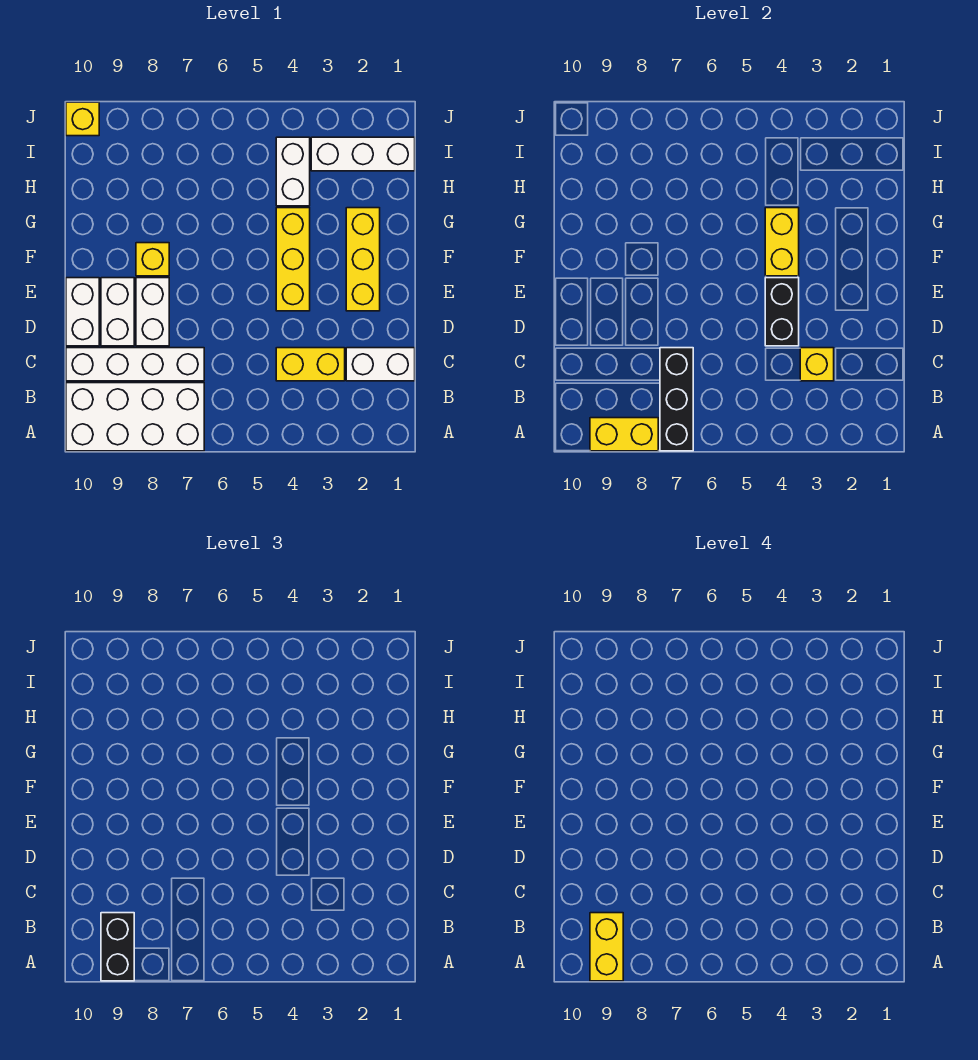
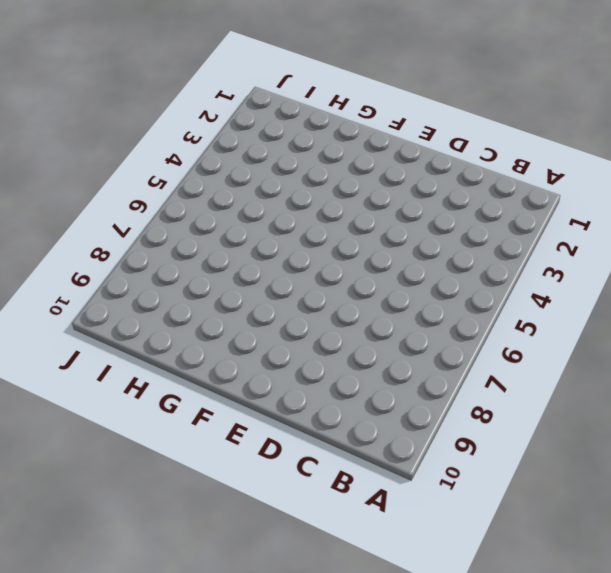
none -> white brick A7:B10 level 1
none -> white brick C1:C2 level 1
none -> yellow brick C3:C4 level 1

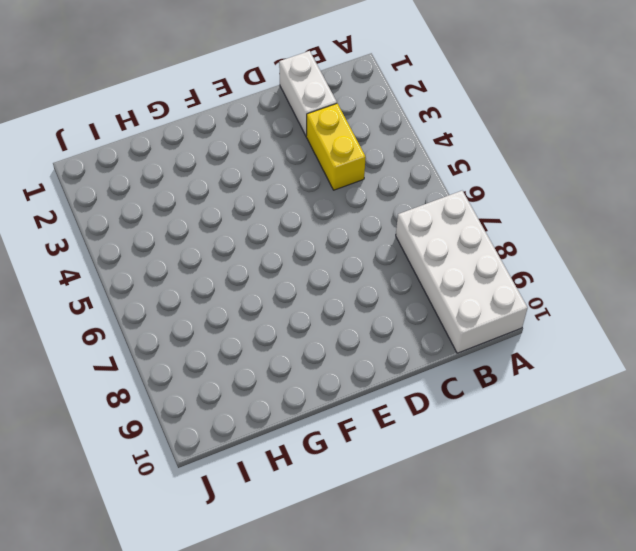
none -> white brick C7:C10 level 1
none -> white brick D8:E8 level 1
none -> white brick D9:E9 level 1

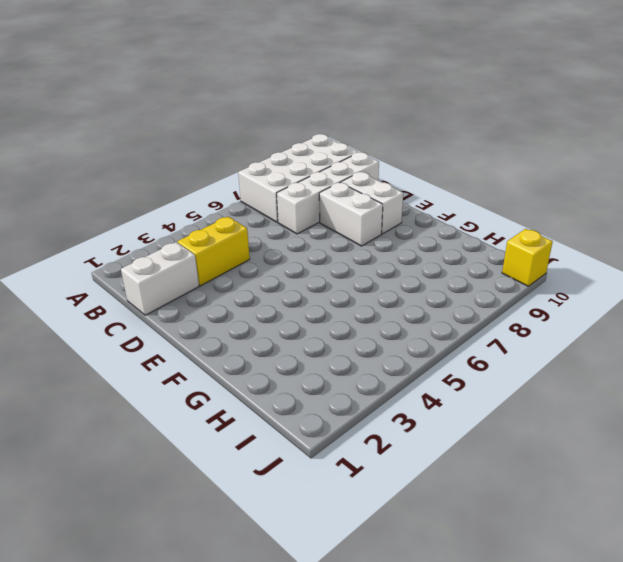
none -> white brick D10:E10 level 1
none -> yellow brick E2:G2 level 1
none -> yellow brick E4:G4 level 1

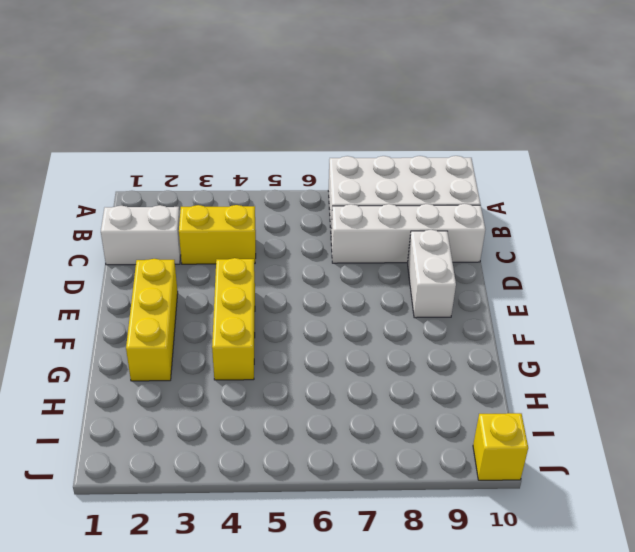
none -> white brick D8:E8 level 1
none -> white brick D10:E10 level 1
none -> yellow brick F8 level 1

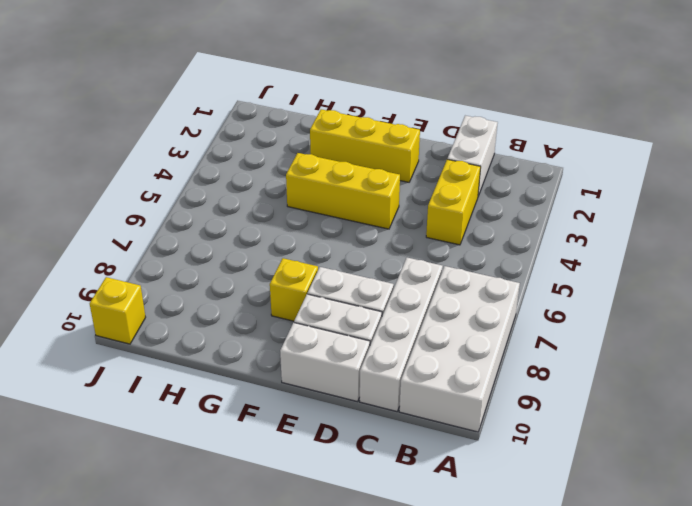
none -> white brick H4:I4 level 1
none -> white brick I1:I3 level 1
none -> black brick A7:C7 level 2

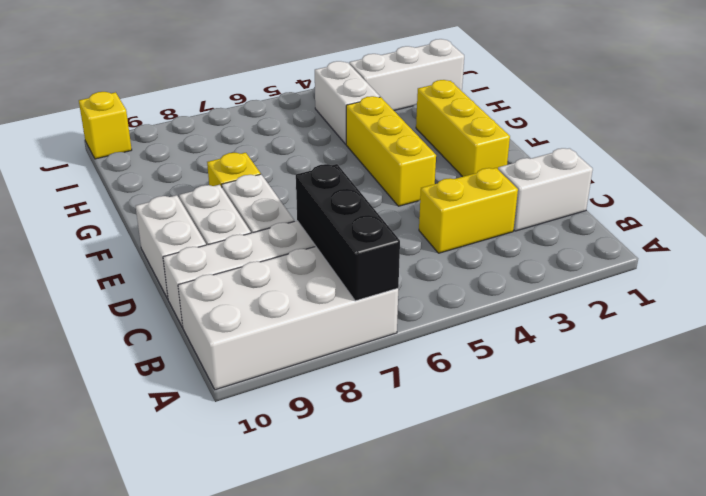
none -> yellow brick A8:A9 level 2
none -> yellow brick C3 level 2
none -> black brick D4:E4 level 2

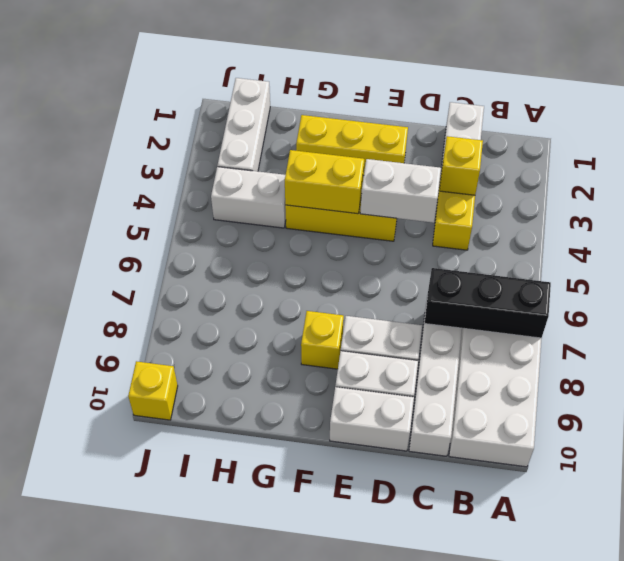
white brick D4:E4 level 2 -> black brick D4:E4 level 2
none -> yellow brick A8:A9 level 2
none -> black brick A9:B9 level 3
none -> yellow brick A9:B9 level 4

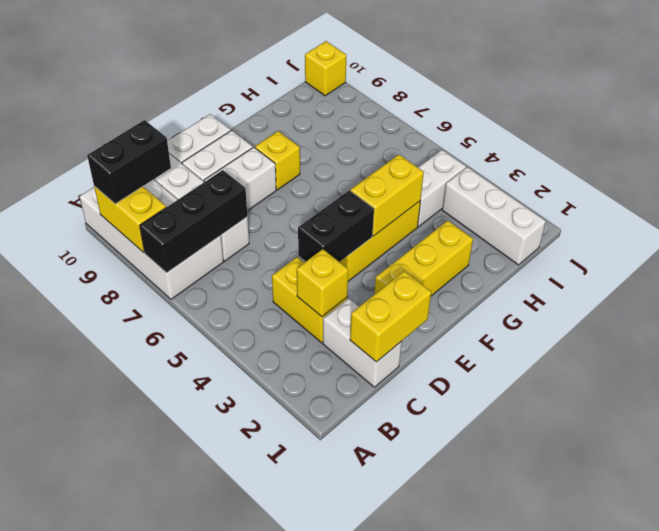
yellow brick C1:D1 level 2 -> yellow brick A9:B9 level 4

